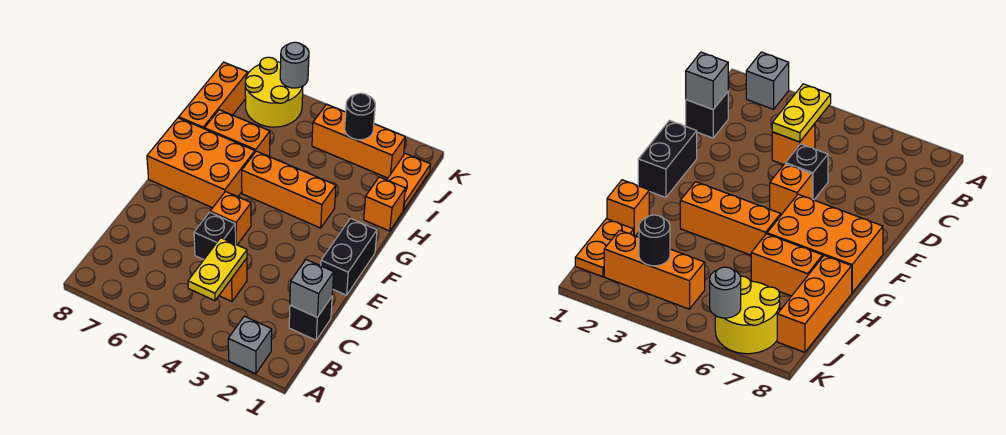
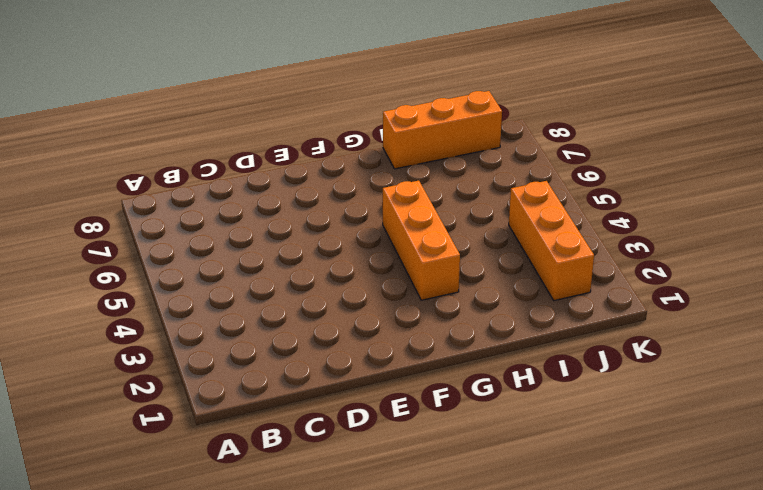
none -> grey brick A2 level 1
none -> black brick C1 level 1
none -> orange brick C4 level 1

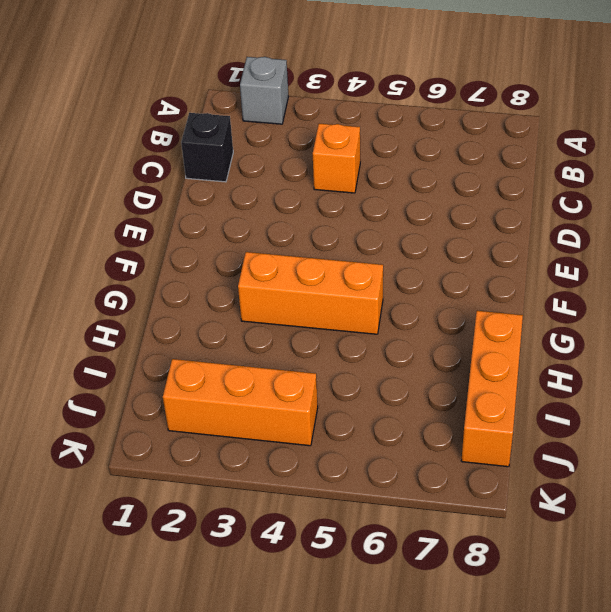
none -> black brick D5 level 1
none -> black brick E1:F1 level 1
none -> orange brick E5 level 1

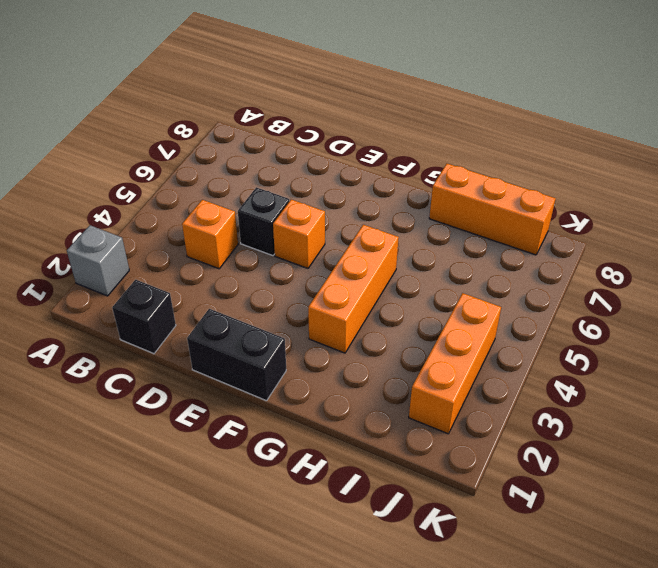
none -> orange brick F6:G8 level 1
none -> orange brick H1 level 1
none -> orange brick H6:H7 level 1

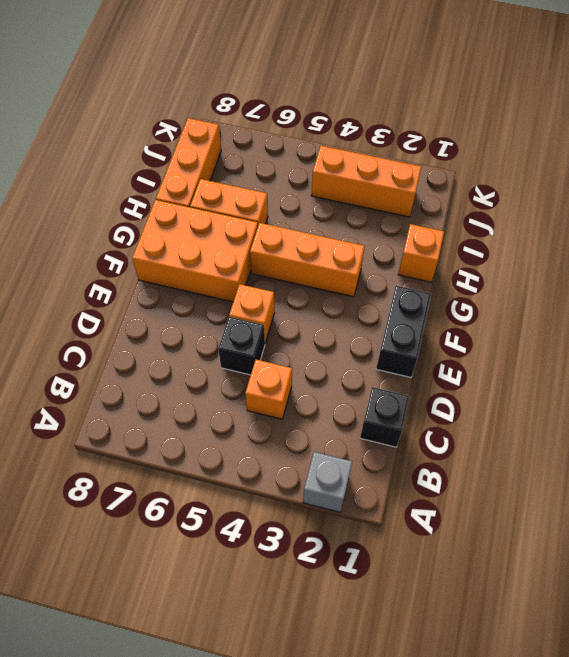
none -> orange plate I1:J1 level 1
none -> yellow round brick J6:K7 level 1
none -> yellow plate B4:C4 level 2

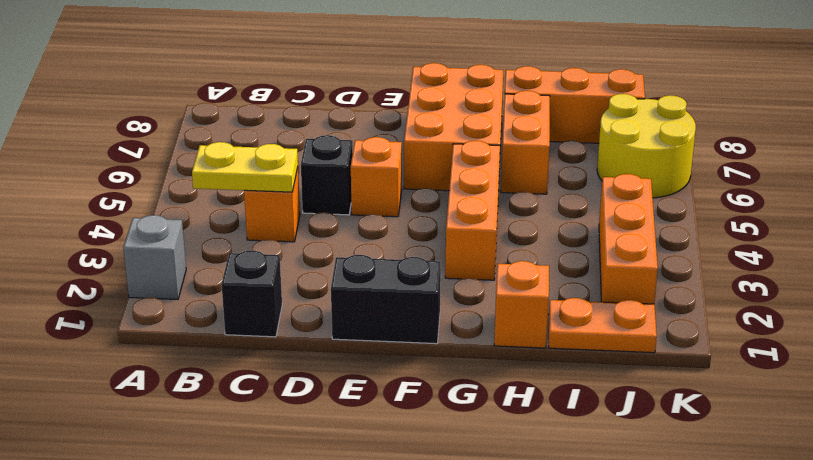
none -> grey brick C1 level 2
none -> black round brick J3 level 2
none -> grey round brick K6 level 2

